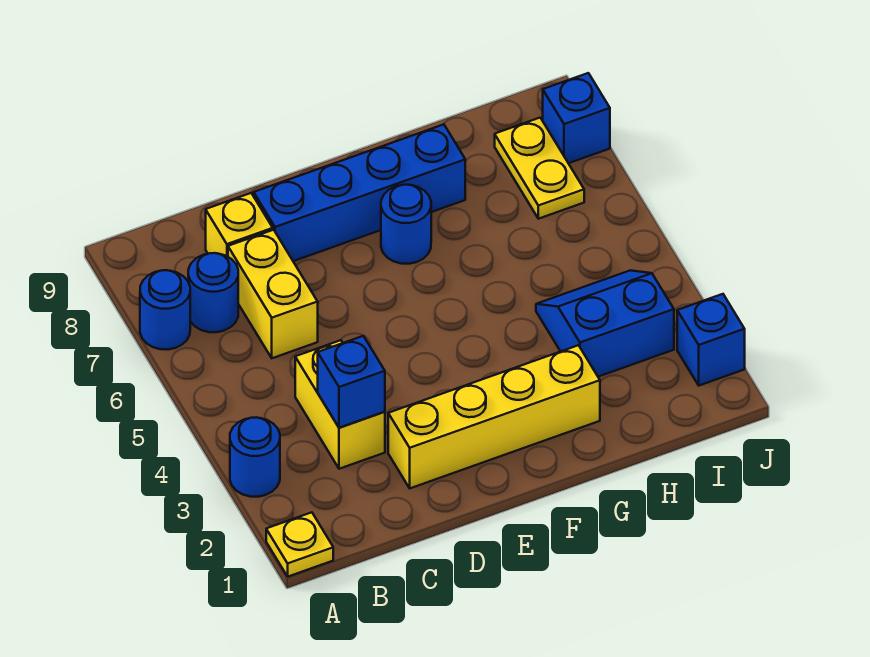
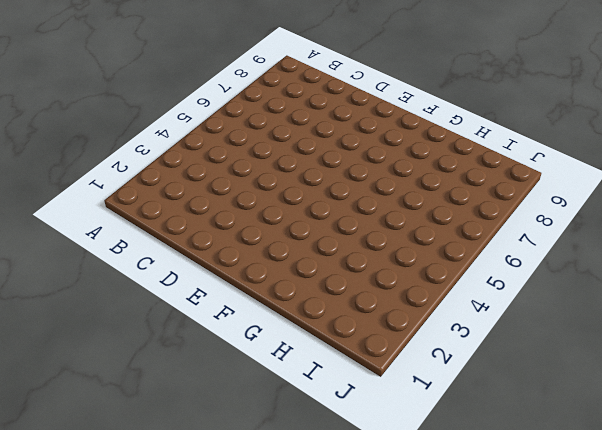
none -> yellow plate A1 level 1
none -> blue round brick A3 level 1
none -> blue round brick A7 level 1

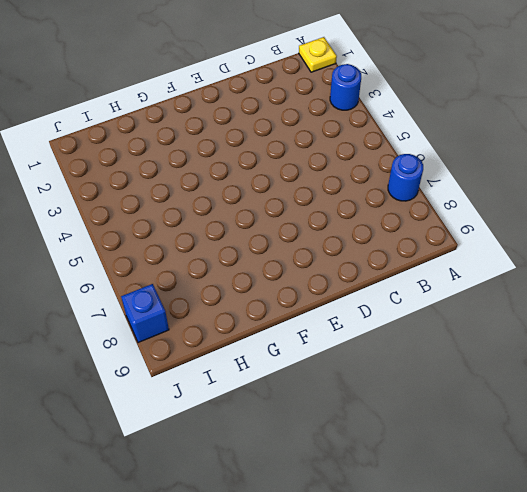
none -> blue round brick B7 level 1
none -> yellow brick C3:C4 level 1
none -> yellow brick C6:C7 level 1

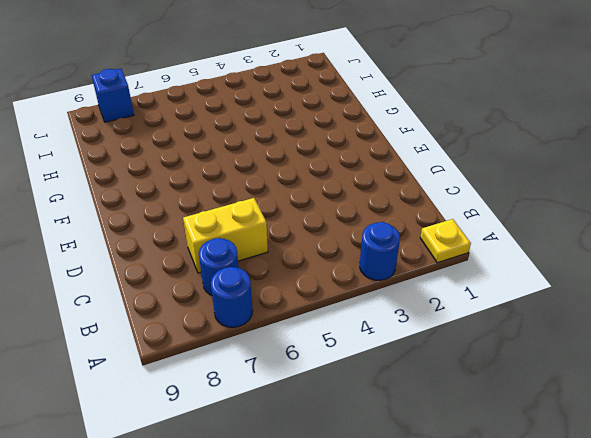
none -> yellow brick C3:C4 level 1
none -> yellow brick C8 level 1
none -> yellow brick D2:G2 level 1

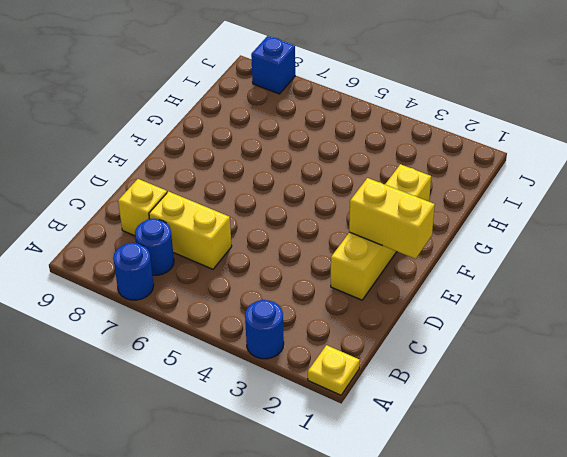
yellow brick E1:E2 level 2 -> yellow brick C3:C4 level 1
none -> blue brick D8:G8 level 1
none -> blue round brick F7 level 1
none -> blue slope H3:I4 level 1 top 3

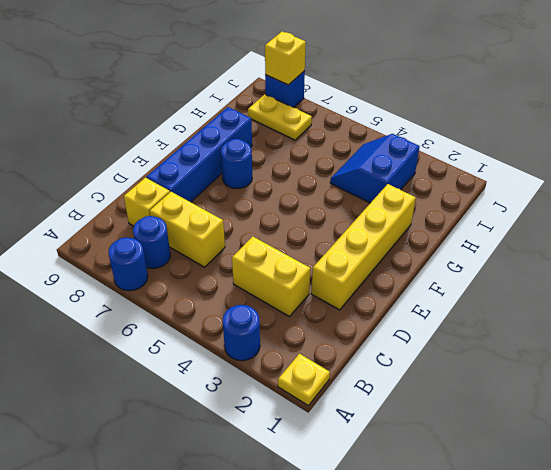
yellow brick J8 level 2 -> none
none -> blue brick J2 level 1
none -> blue brick C3 level 2

